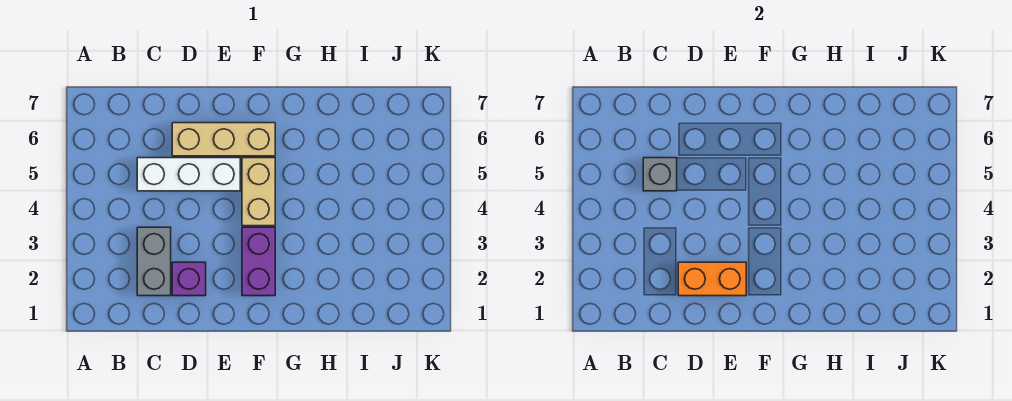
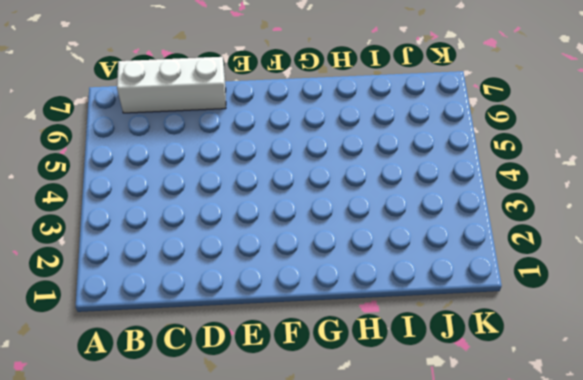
white brick B7:D7 level 1 -> white brick C5:E5 level 1
none -> grey brick C2:C3 level 1
none -> purple brick D2 level 1

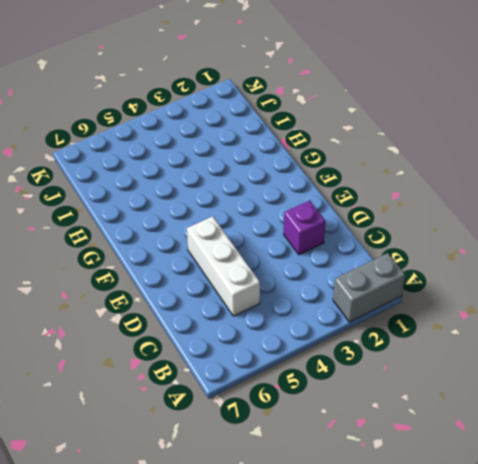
grey brick A1:A2 level 1 -> grey brick C2:C3 level 1
none -> tan brick D6:F6 level 1
none -> purple brick F2:F3 level 1

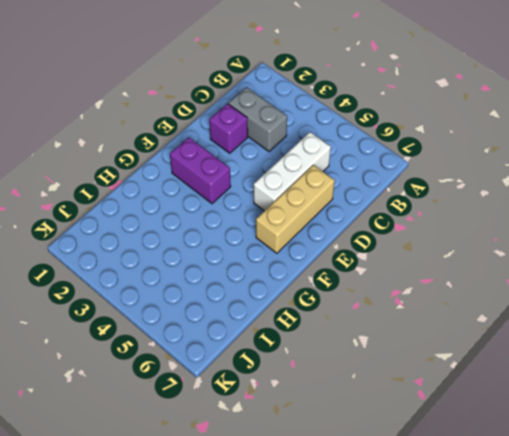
none -> tan brick F4:F5 level 1
none -> grey brick C5 level 2

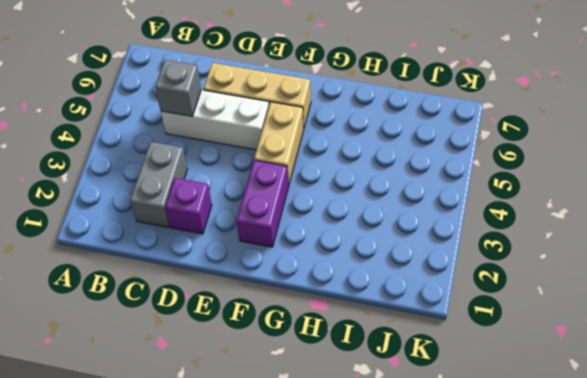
none -> orange brick D2:E2 level 2

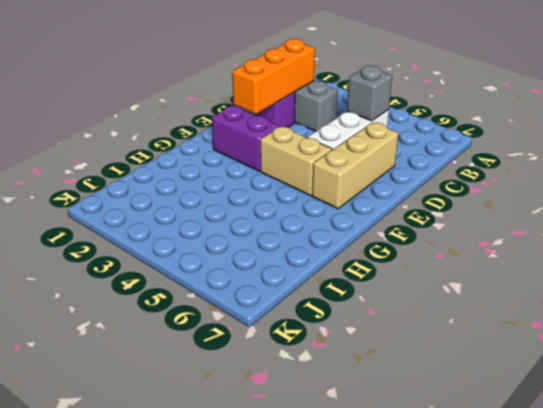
orange brick C2:E2 level 2 -> orange brick D2:E2 level 2

